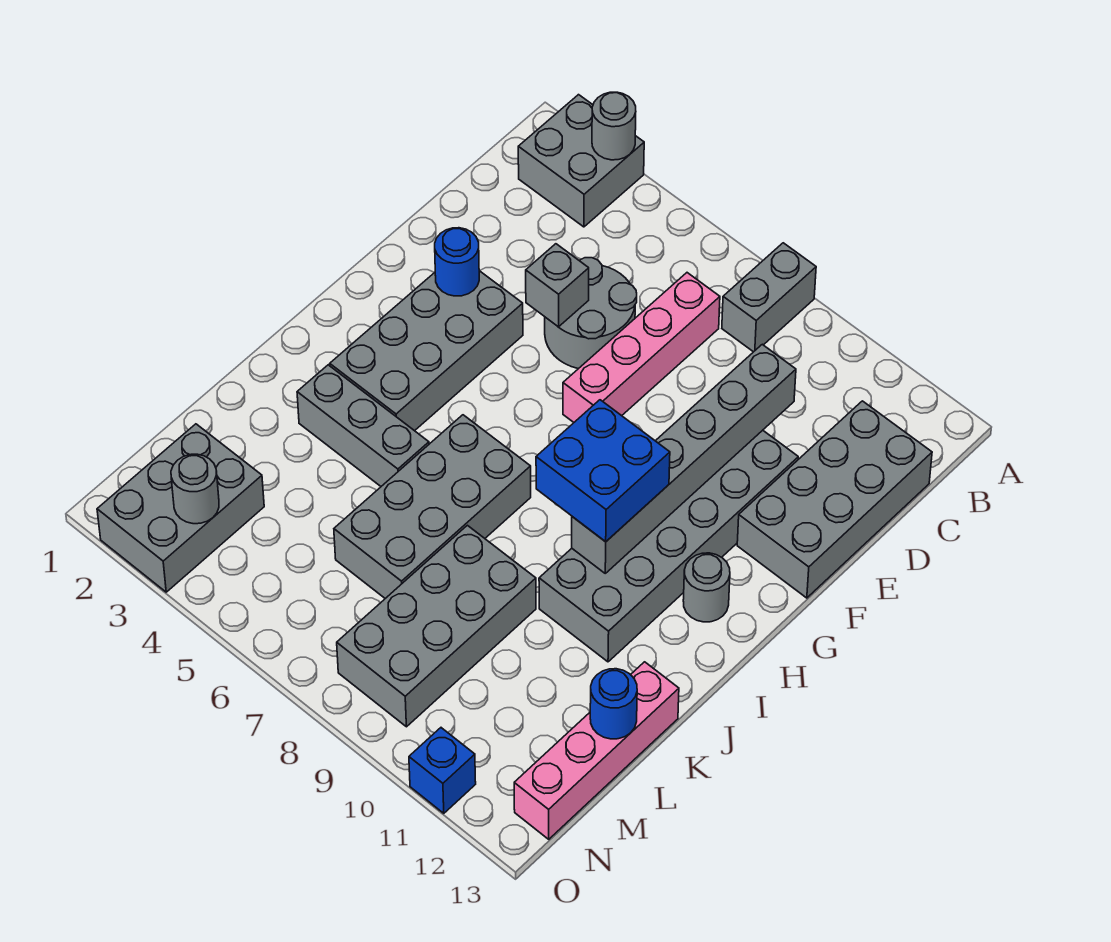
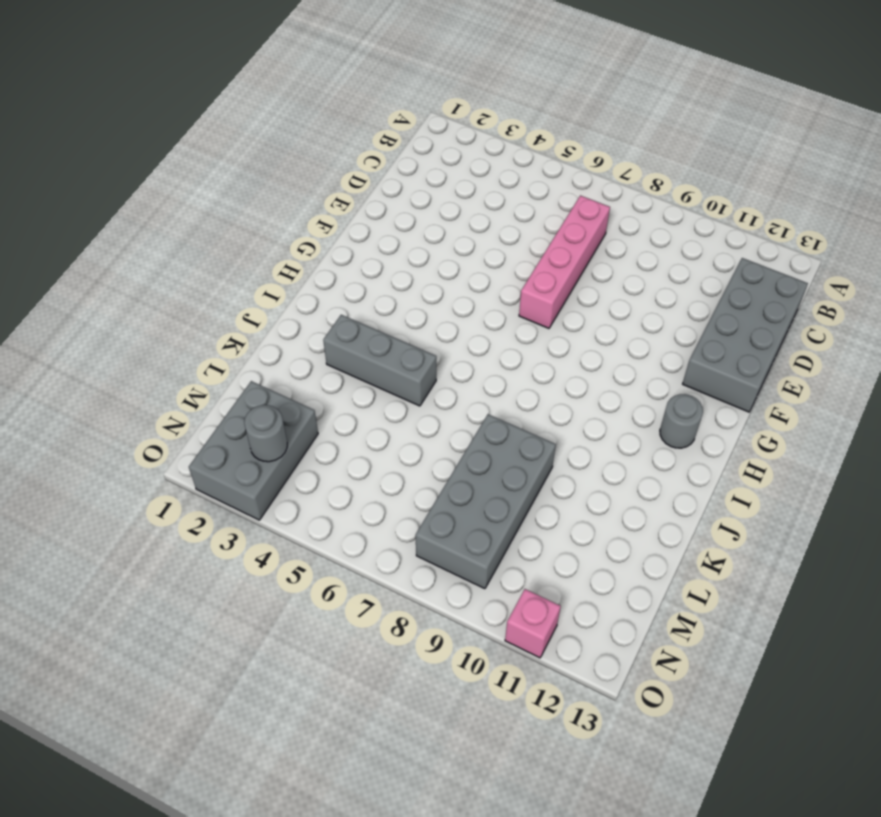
pink brick O11 level 1 -> blue brick O11 level 1
none -> grey brick A2:B3 level 1
none -> grey brick A8:B8 level 1
none -> grey round brick D5:E6 level 1

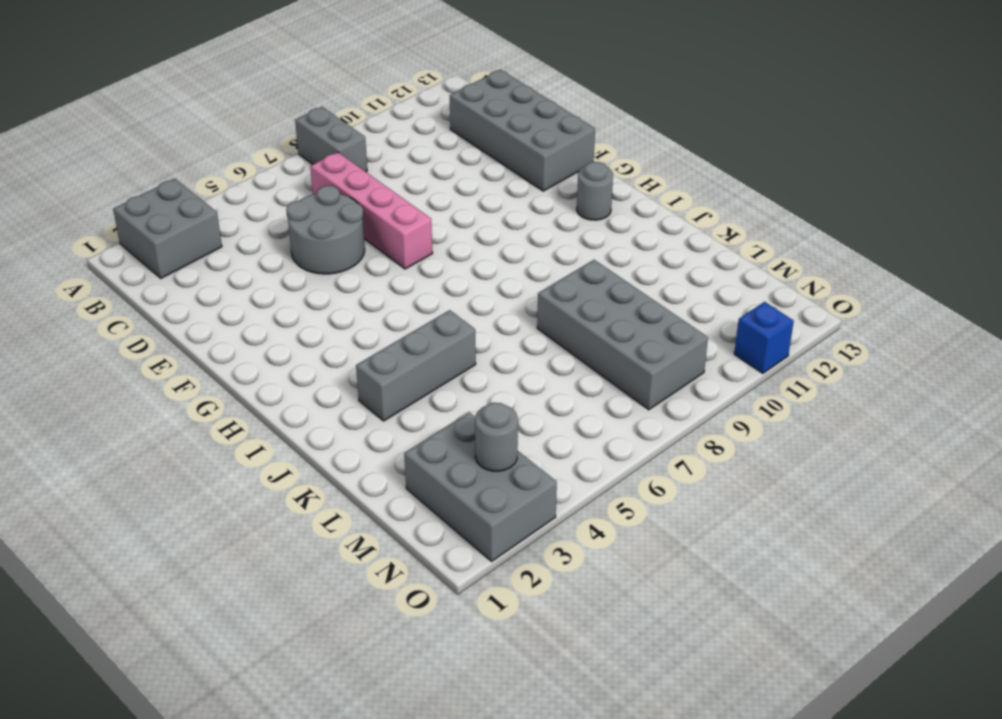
none -> grey brick E10:J11 level 1
none -> grey brick F3:I4 level 1
none -> grey brick I6:L7 level 1

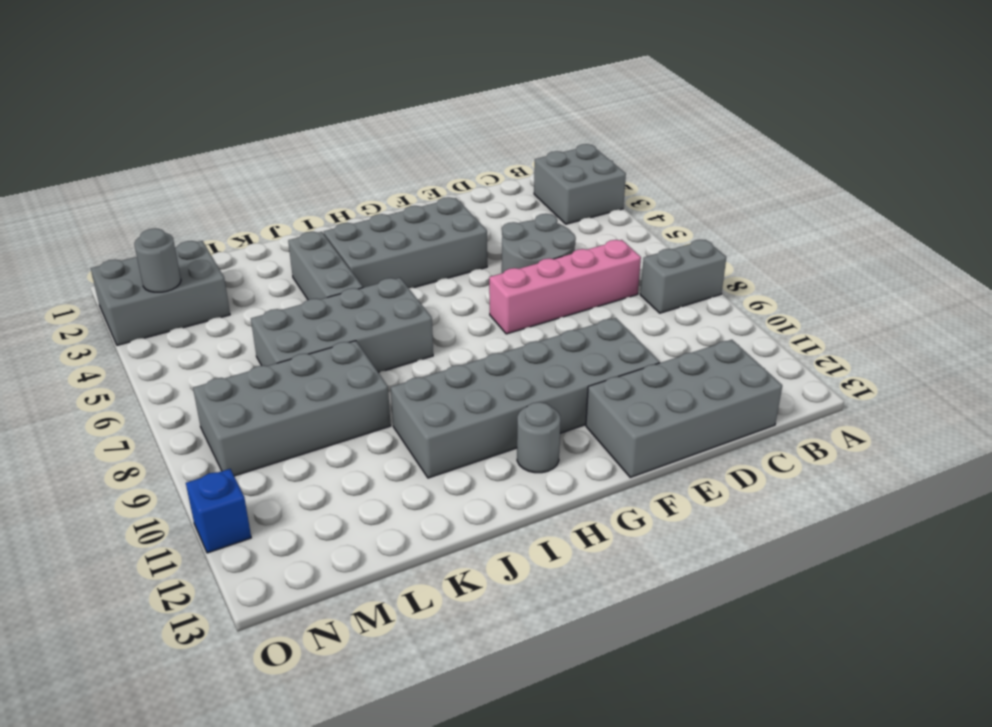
none -> pink brick K13:N13 level 1
none -> grey round brick A3 level 2
none -> grey brick D10:I10 level 2

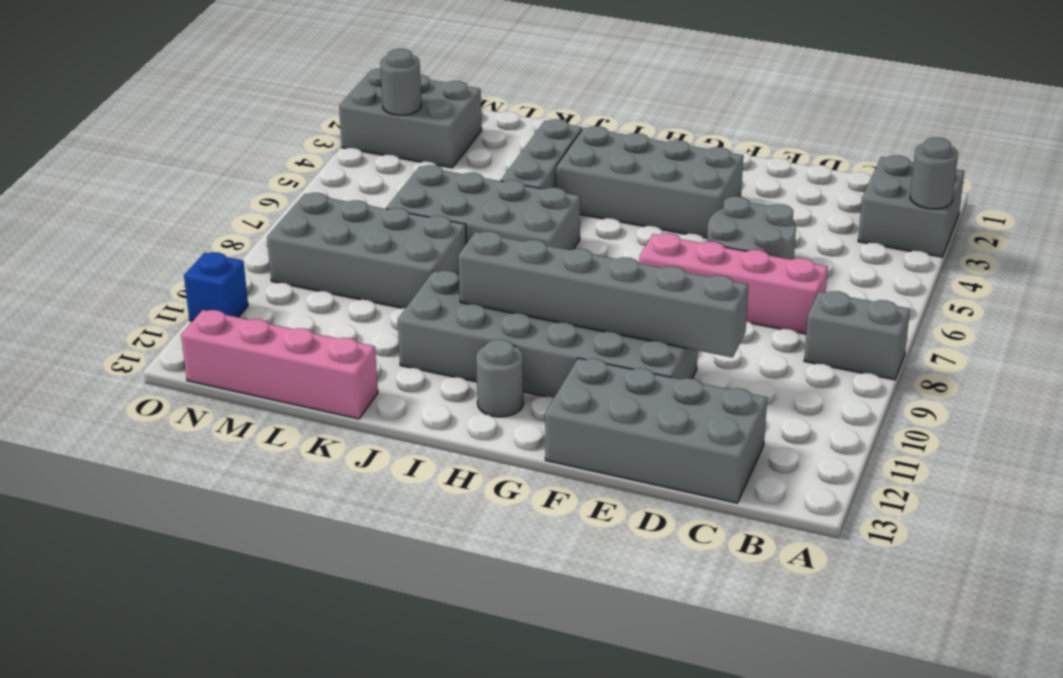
none -> grey brick E5 level 2
none -> blue round brick F3 level 2
none -> blue round brick L13 level 2

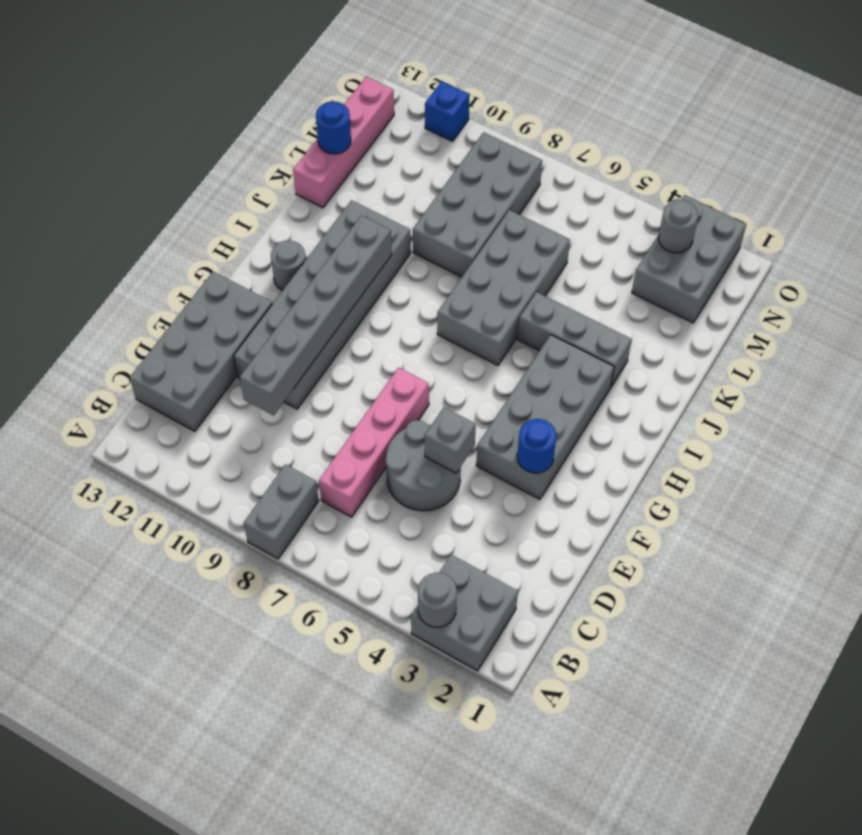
none -> blue brick H9:I10 level 3

